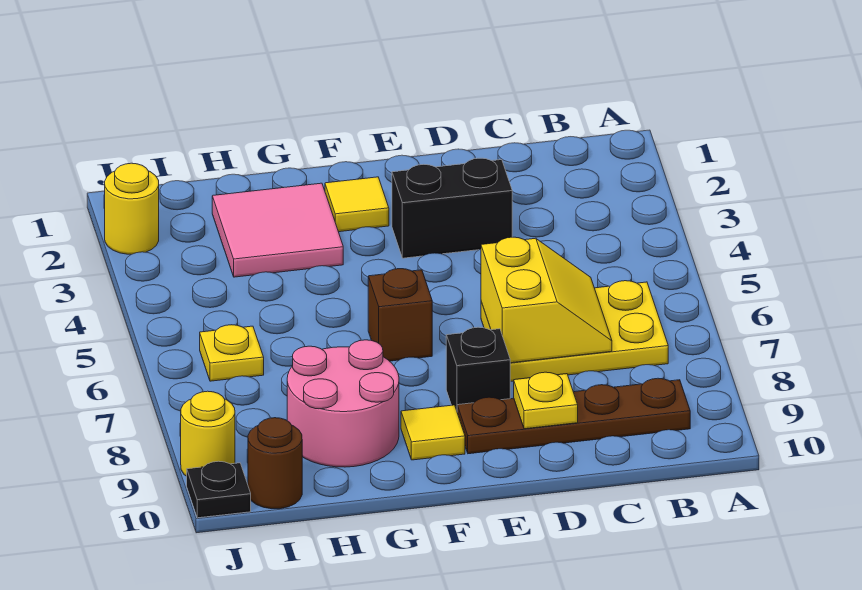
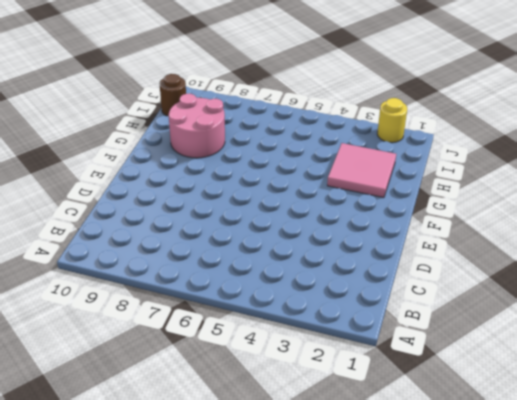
none -> yellow plate B6:D7 level 1
none -> brown plate B9:E9 level 1
none -> black brick D3:E3 level 1

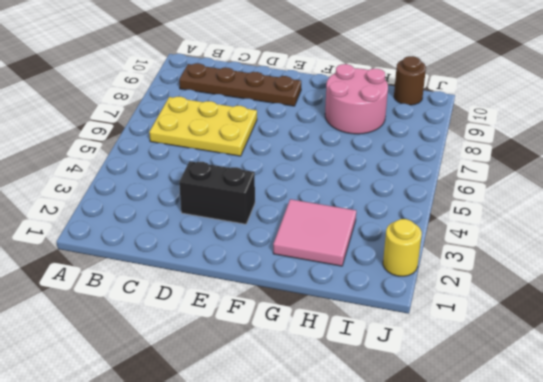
none -> black brick E8 level 1
none -> yellow tile F2 level 1
none -> brown brick F6 level 1

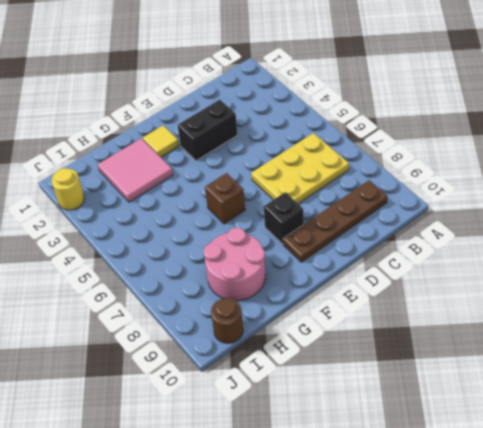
none -> yellow tile F9 level 1
none -> yellow plate I6 level 1
none -> yellow round brick J9 level 1

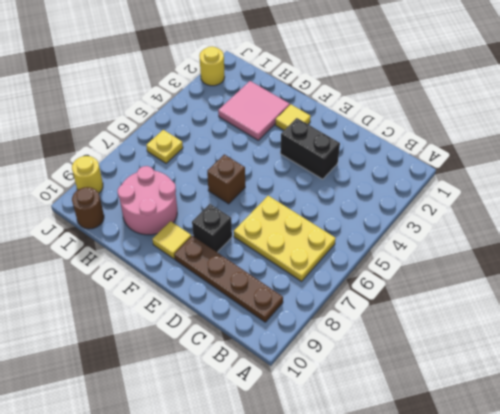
none -> black plate J10 level 1
none -> yellow slope C6:D7 level 2 top D
none -> yellow plate D9 level 2

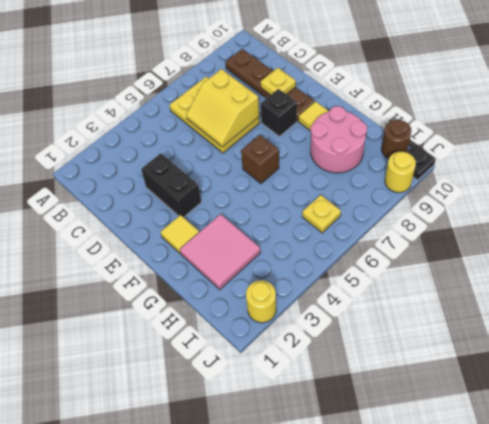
yellow slope C6:D7 level 2 top 7 -> yellow slope C6:D7 level 2 top D

